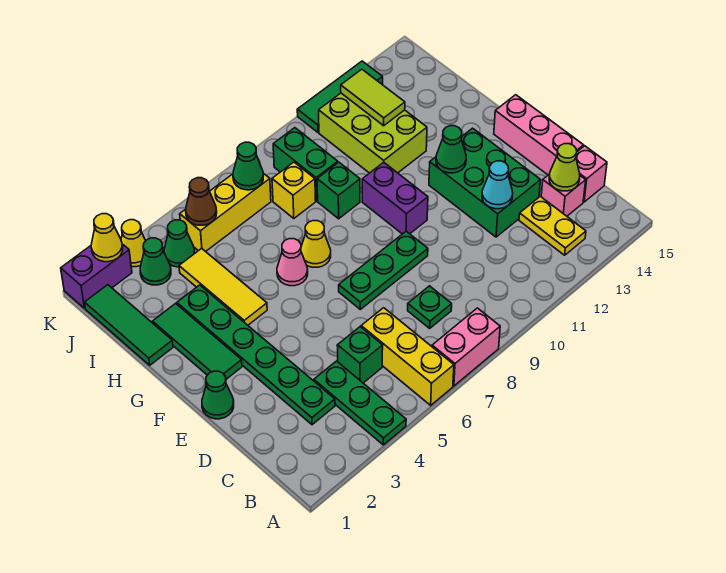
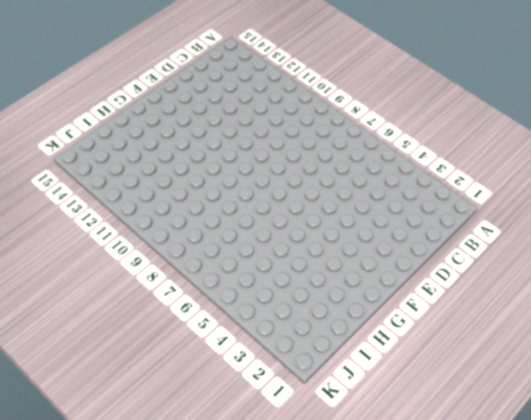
none -> green plate A4:C4 level 1
none -> yellow brick A6:C6 level 1
none -> pink brick A7:A8 level 1
none -> yellow plate B13:C13 level 1

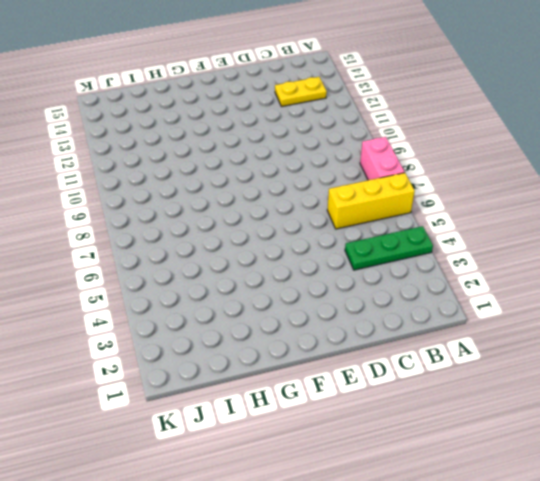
none -> green plate C3:H3 level 1
none -> green brick C5 level 1
none -> green plate C8 level 1
none -> pink brick C14 level 1

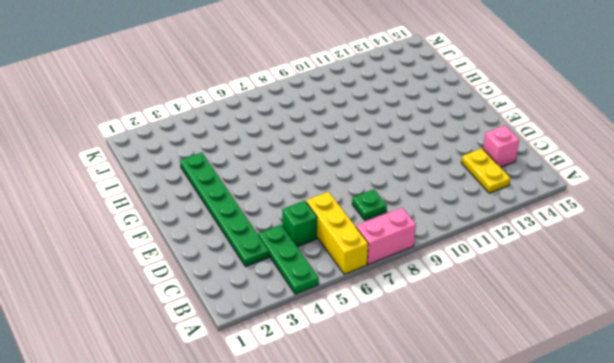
none -> pink brick C15 level 1
none -> green brick D12:F13 level 1
none -> pink brick D15:F15 level 1
none -> green cone E1 level 1

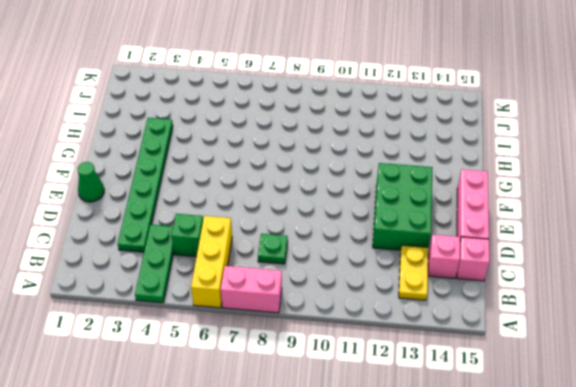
none -> green plate E7:E9 level 1
none -> green tile F2:H2 level 1
none -> purple brick F10:G10 level 1
none -> yellow tile G4:I4 level 1

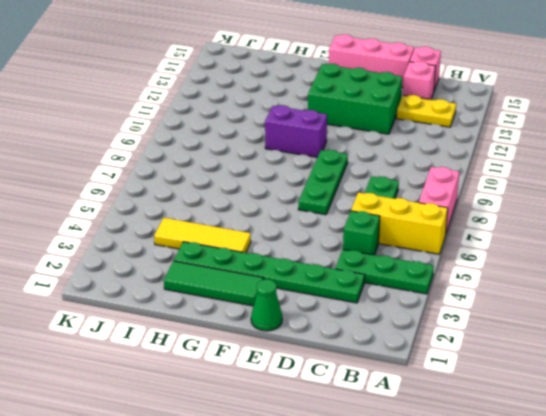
none -> pink cone G6 level 1
none -> yellow cone G7 level 1
none -> green tile H1:J1 level 1
none -> green brick H9 level 1

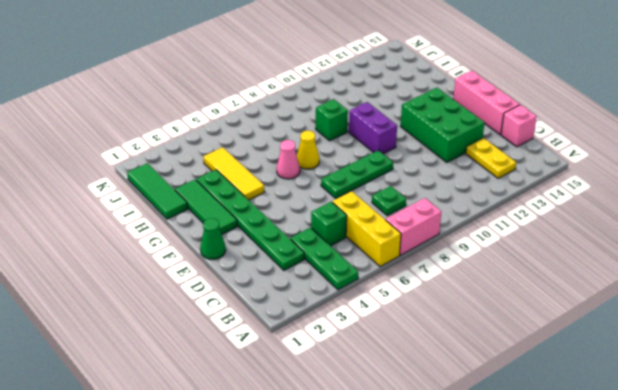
none -> pink brick C14 level 1
none -> lime brick H11:J12 level 1
none -> yellow brick I8 level 1
none -> green brick I9:J9 level 1

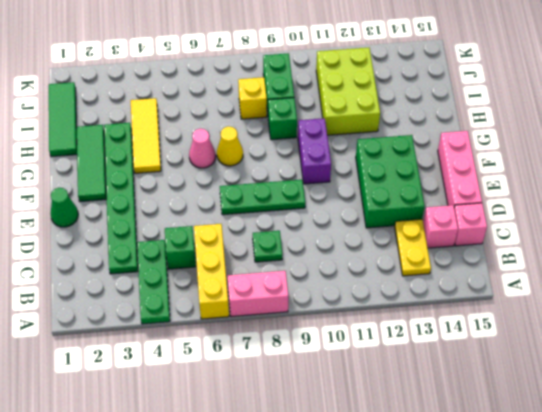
none -> green cone J3 level 1
none -> green cone J4 level 1
none -> yellow brick J5:J7 level 1
none -> purple brick K1:K2 level 1

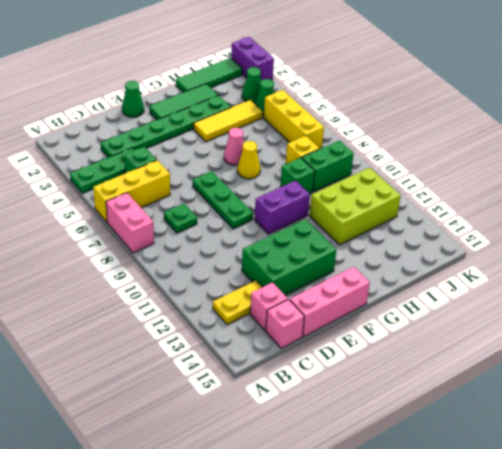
none -> yellow cone K3 level 1
none -> green tile K11:K13 level 1
none -> lime cone C14 level 2
none -> cyan cone D12 level 2

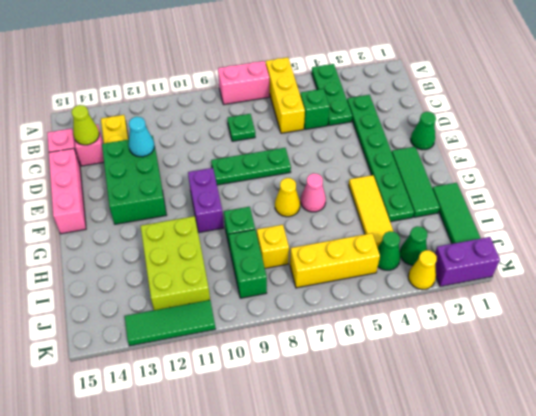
none -> green cone F12 level 2
none -> lime tile I12:J12 level 2
none -> brown cone J5 level 2
none -> green cone J7 level 2

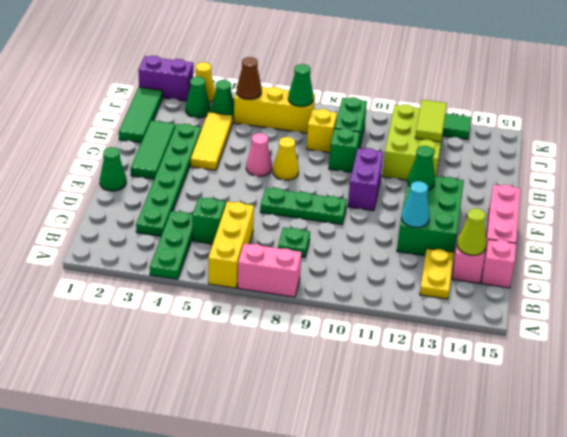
none -> yellow cone K2 level 2

